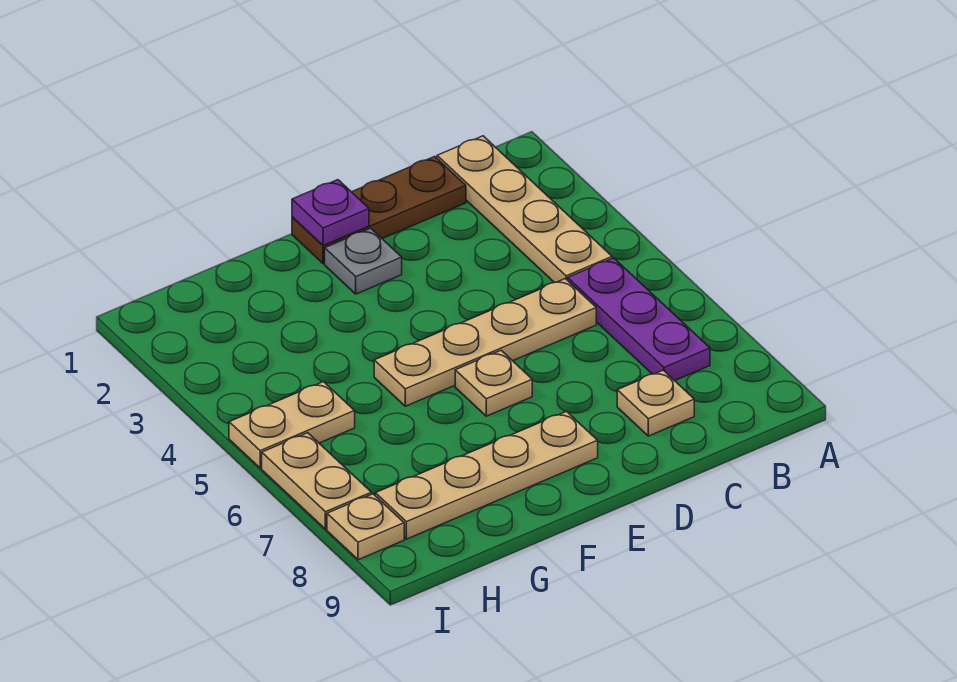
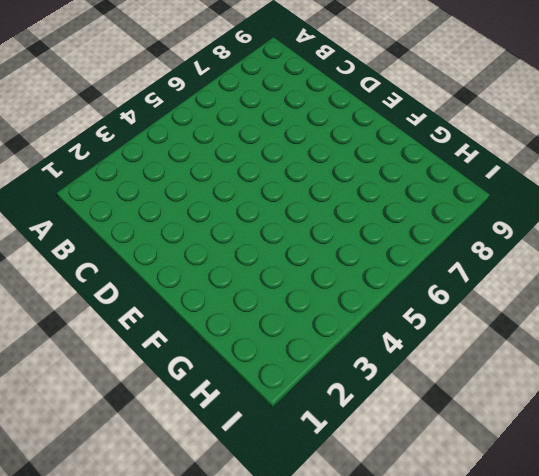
none -> tan plate B1:B4 level 1
none -> purple plate B5:B7 level 1
none -> brown plate C1:E1 level 1

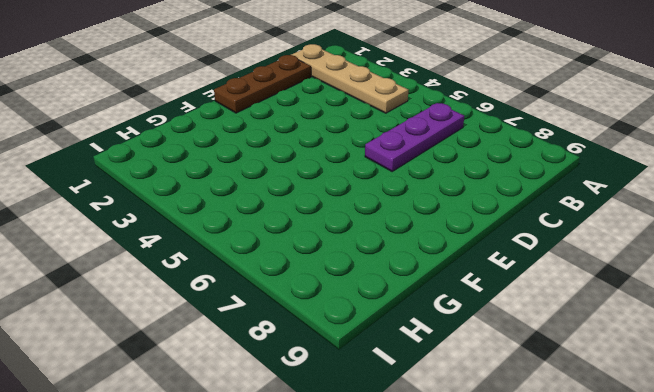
purple plate B6:D6 level 1 -> purple plate B5:B7 level 1
none -> tan plate C5:F5 level 1
none -> tan plate C8 level 1
none -> grey plate E2 level 1

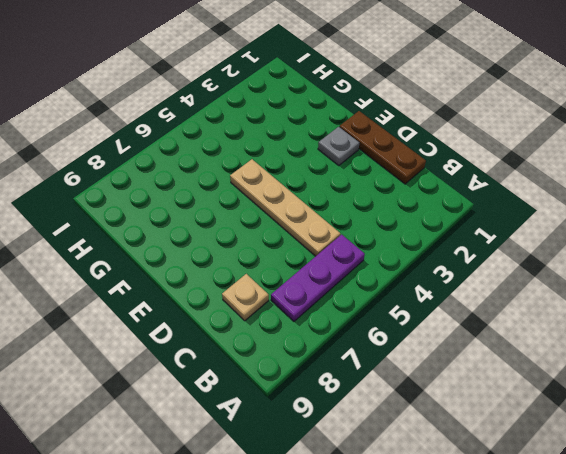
none -> tan plate B1:B4 level 1
none -> tan plate E6 level 1
none -> tan plate E8:H8 level 1

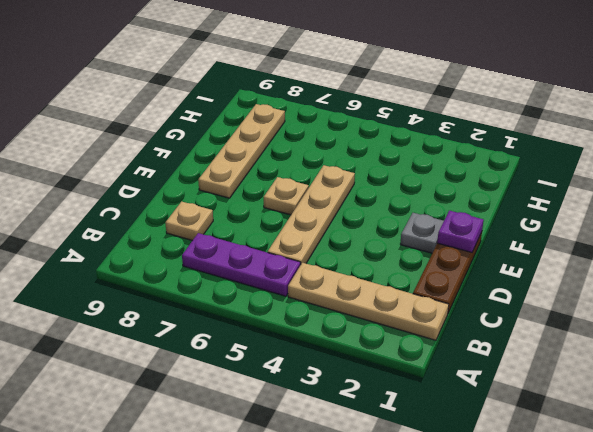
none -> tan plate H5:I5 level 1
none -> tan plate I6:I7 level 1
none -> tan plate I8 level 1

